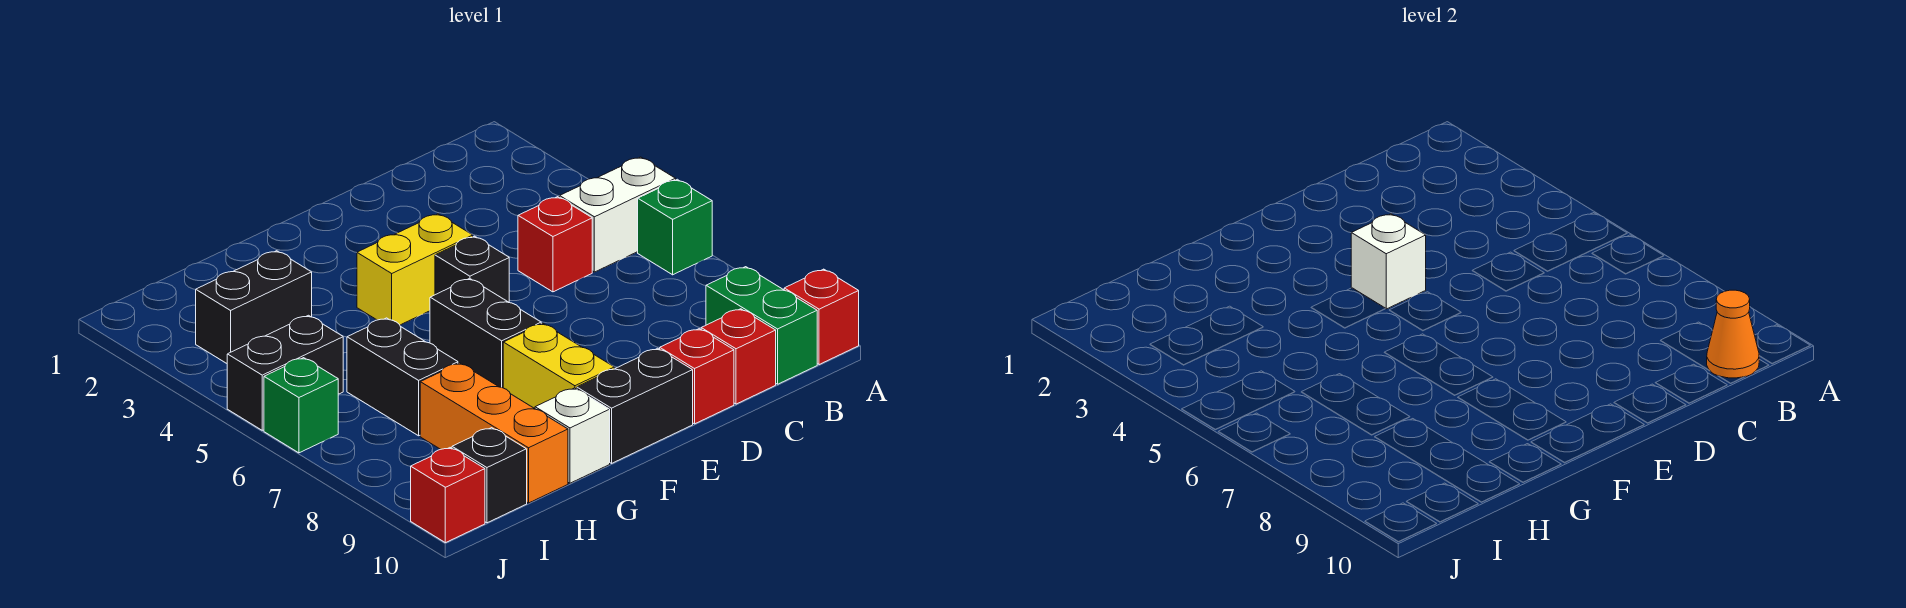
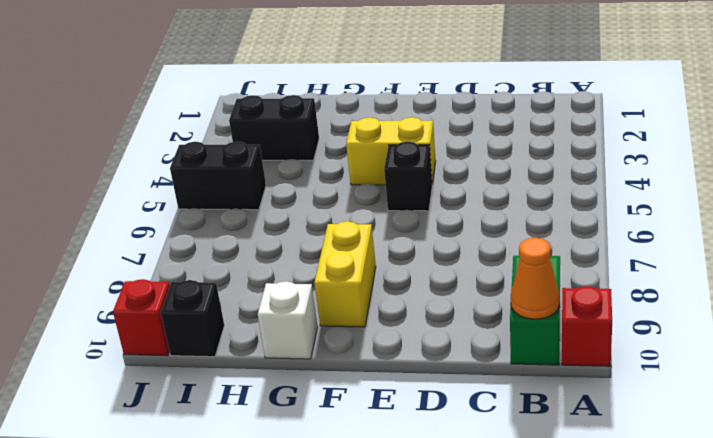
none -> white brick A5:B5 level 1
none -> green brick A6 level 1
none -> red brick C5 level 1

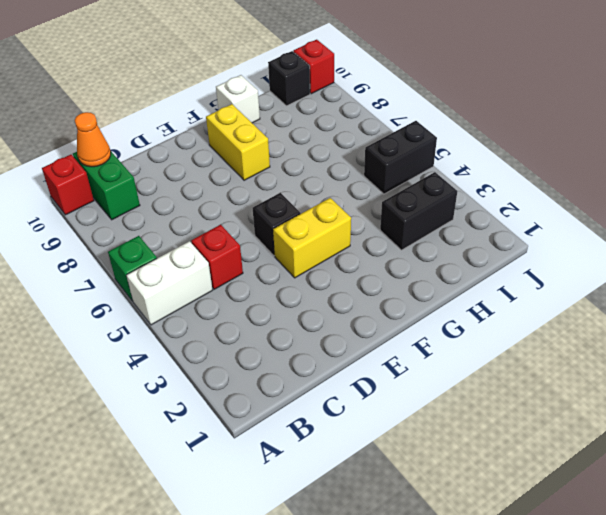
none -> red brick C10 level 1
none -> red brick D10 level 1
none -> black brick E10:F10 level 1

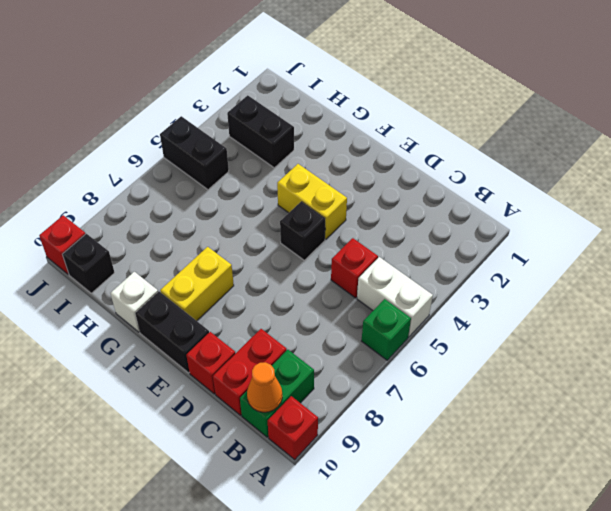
red brick C9:C10 level 1 -> red brick C10 level 1
none -> black brick F6:F7 level 1
none -> black brick H6:H7 level 1
none -> orange brick H8:H10 level 1

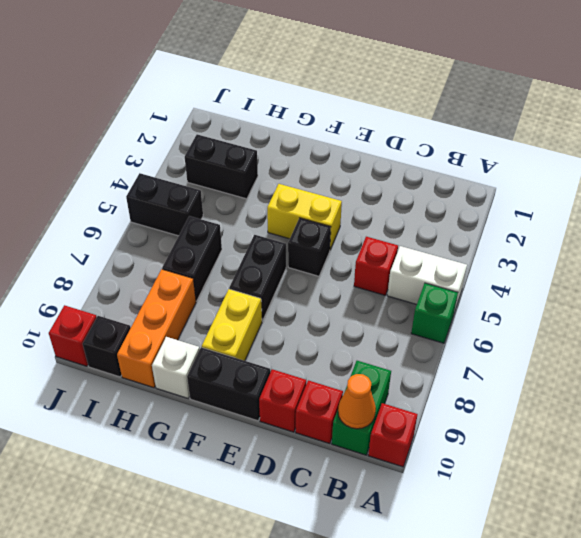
none -> green brick J6 level 1
none -> white brick E4 level 2

